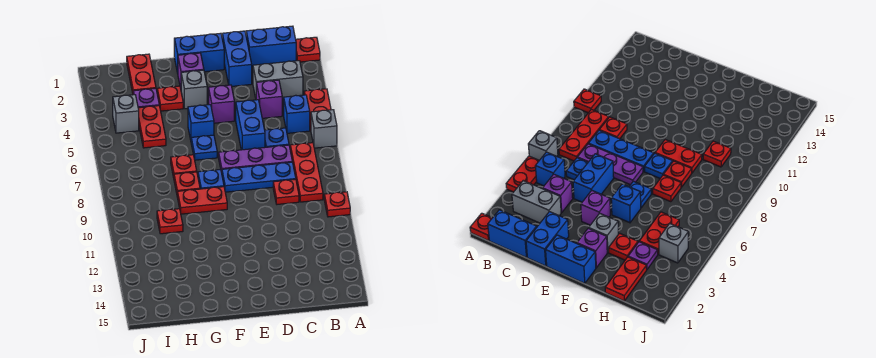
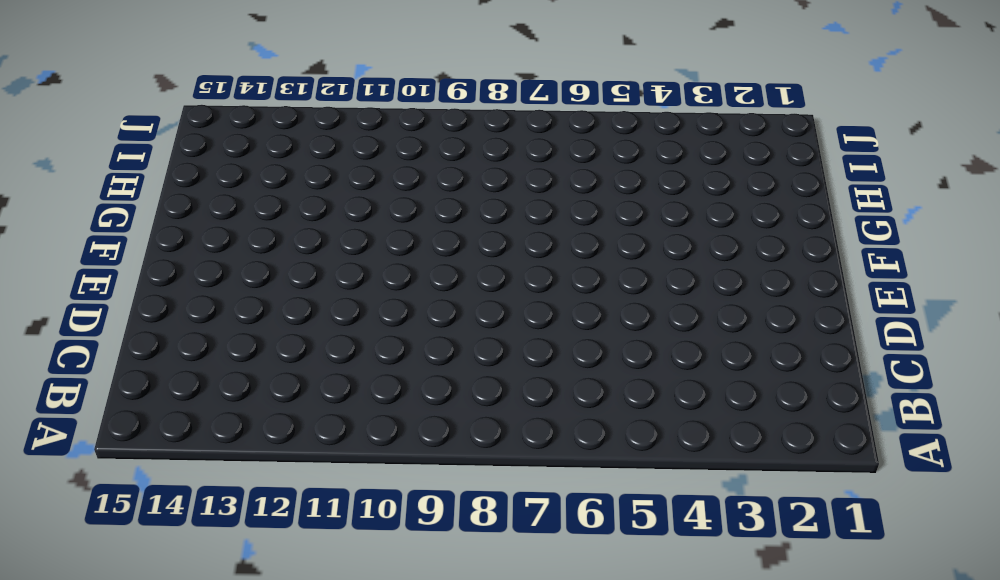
none -> red plate A1 level 1
none -> red plate A4:A5 level 1
none -> grey brick A6 level 1
none -> red plate A10 level 1

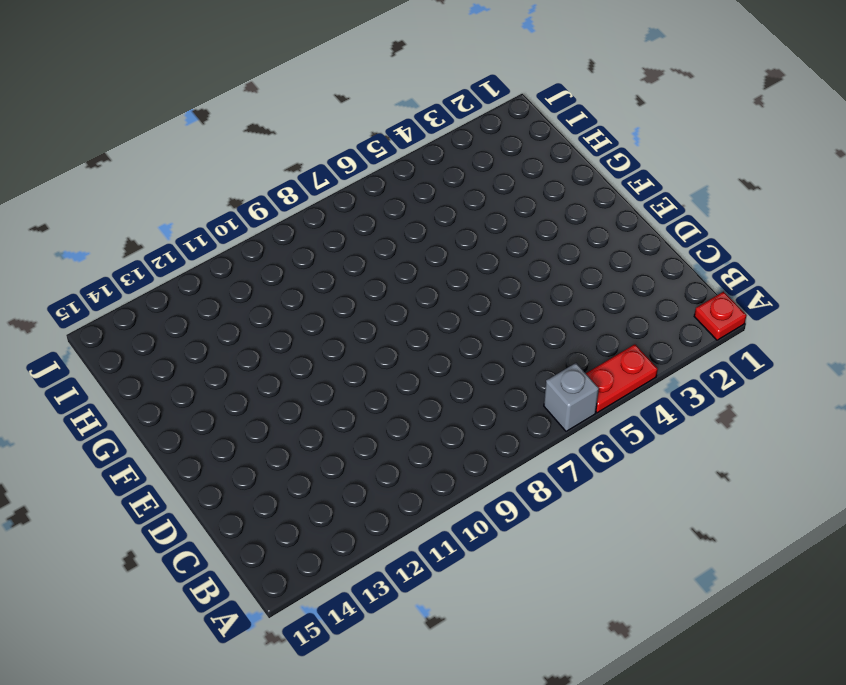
none -> red plate A10 level 1
none -> blue brick B1:C1 level 1
none -> grey brick B3:C3 level 1
none -> blue brick B5 level 1

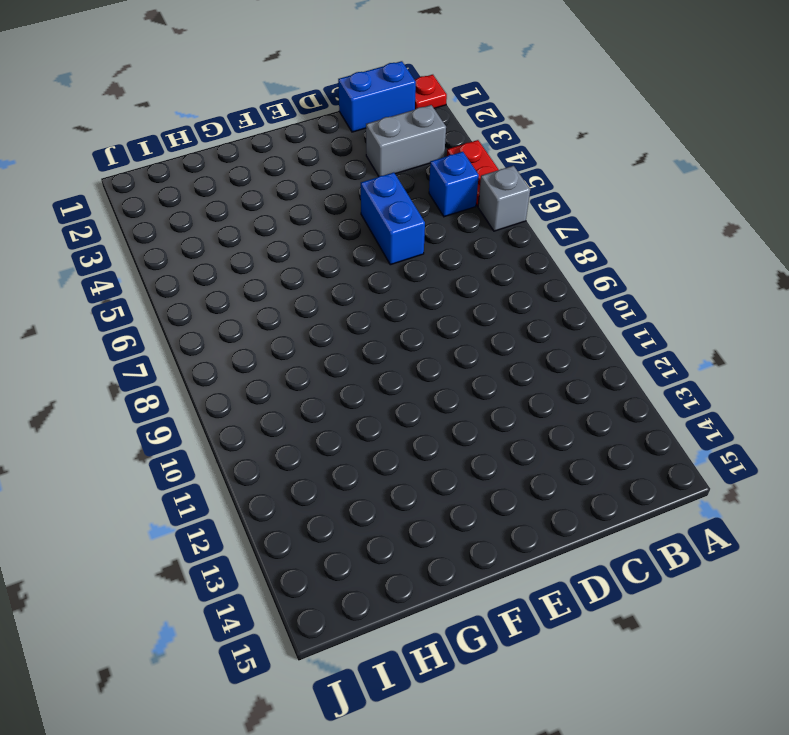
none -> red plate A10 level 1
none -> red plate B7:B9 level 1
none -> purple brick C4 level 1
none -> blue plate C6 level 1

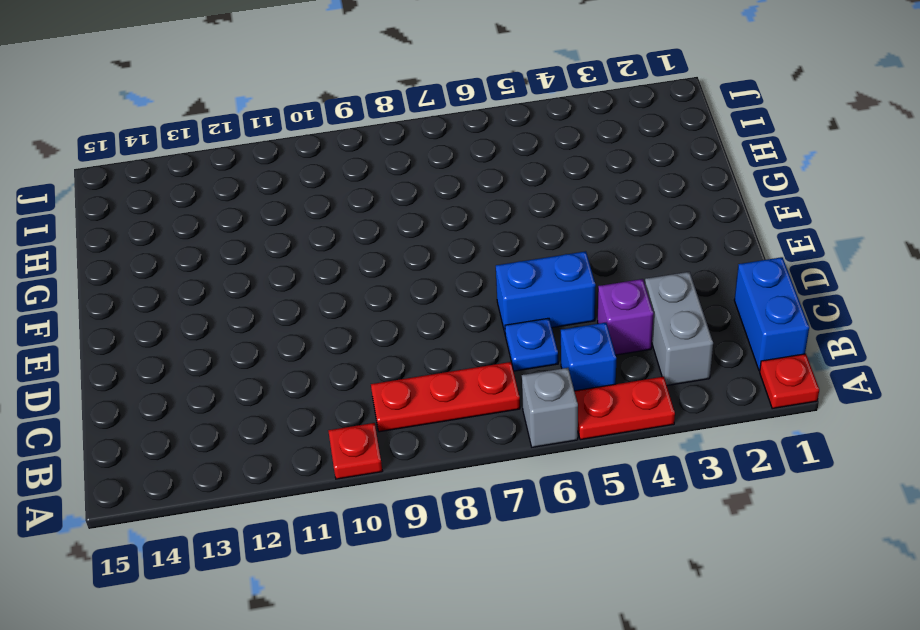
none -> purple plate C7:E7 level 1
none -> blue plate C8:E8 level 1
none -> red plate C9 level 1
none -> blue brick D1:D2 level 1

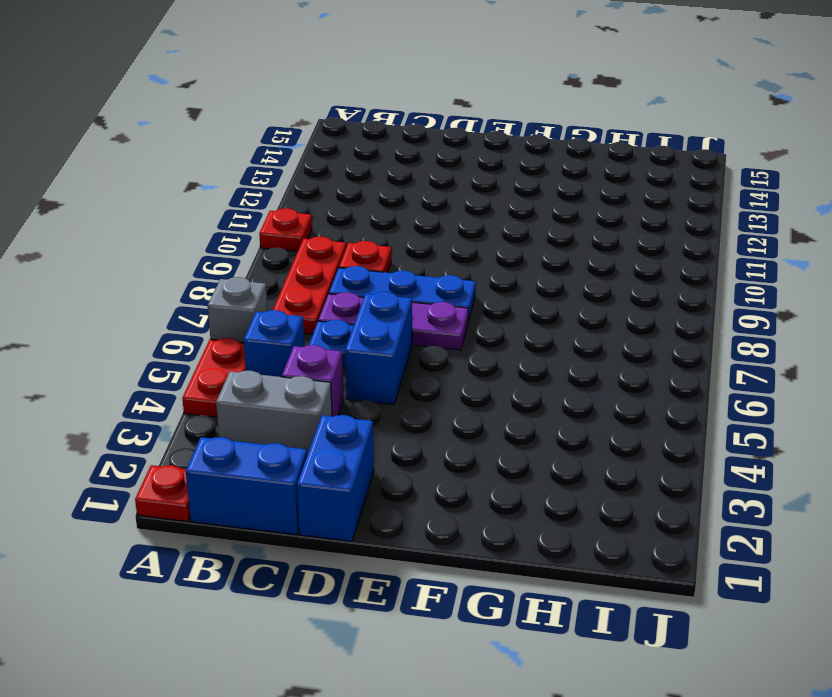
none -> blue brick E1:F1 level 1
none -> purple brick E4 level 1
none -> purple brick F2 level 1
none -> grey brick F3 level 1

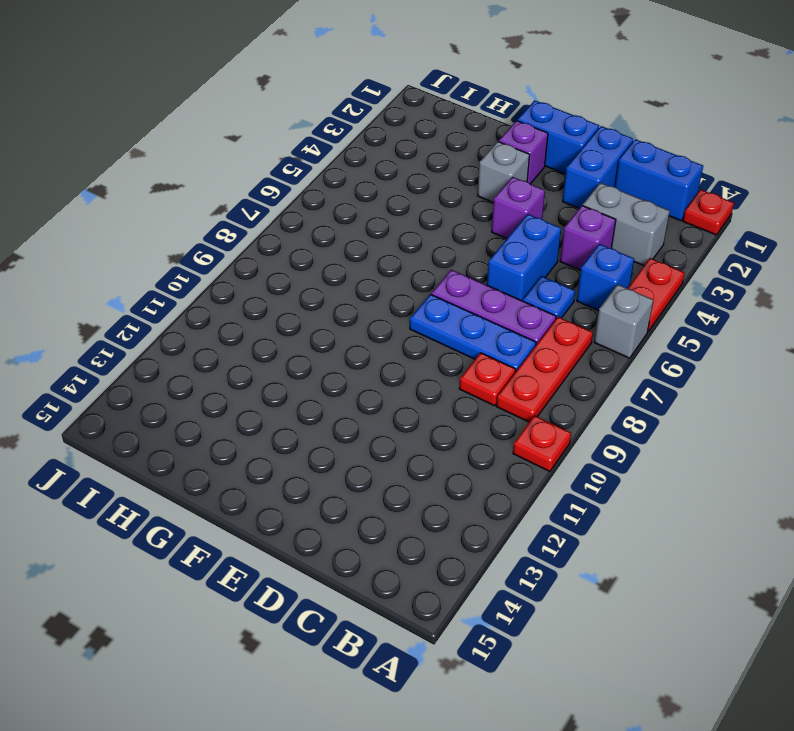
none -> blue brick F5 level 1
none -> blue plate F6 level 1
none -> blue plate F8 level 1
none -> red plate F9:G9 level 1

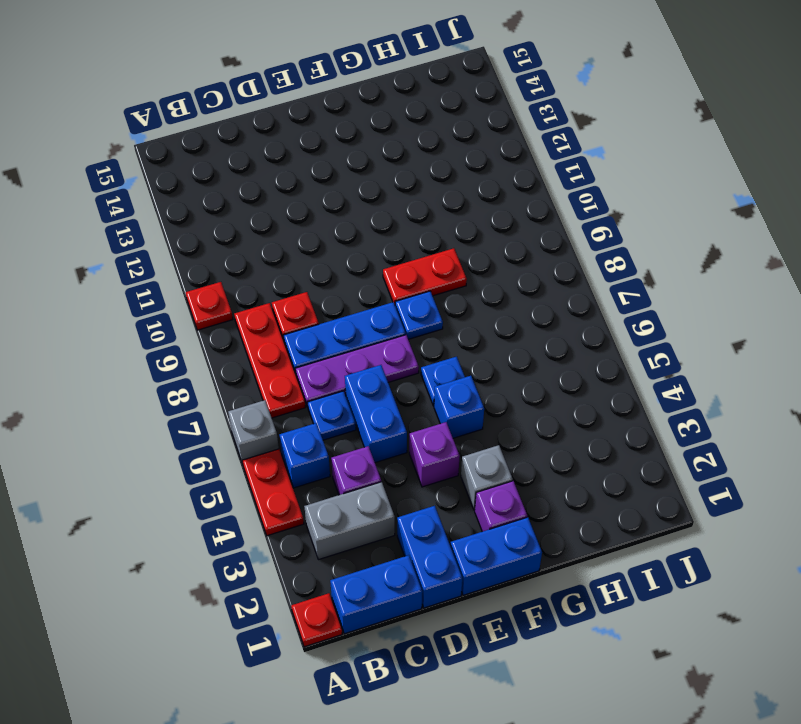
none -> red plate G3 level 1
none -> red plate G7 level 1
none -> red plate G8 level 1
none -> red plate H1:H2 level 1

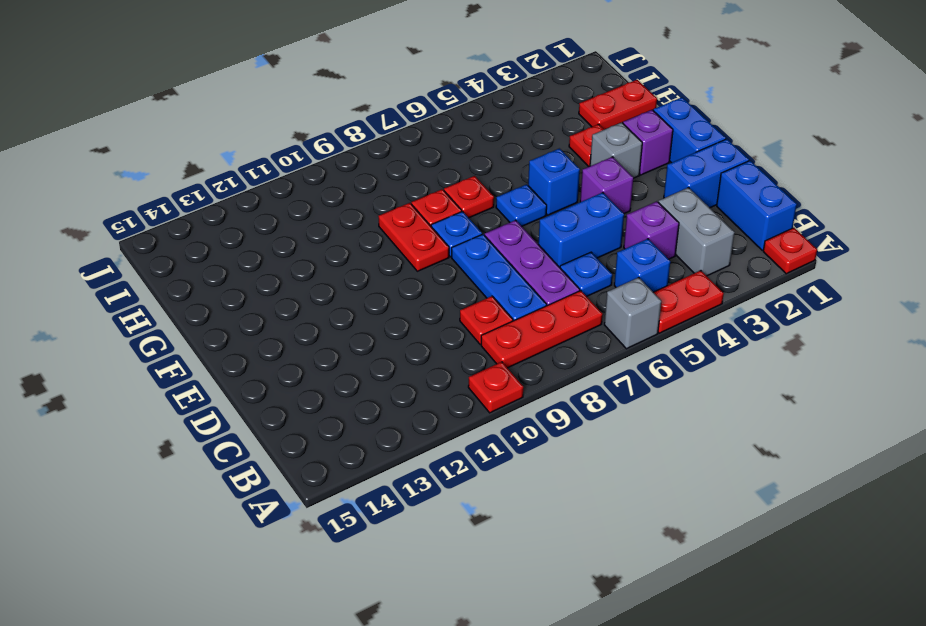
none -> purple plate H3 level 1
none -> red plate H4:H5 level 1
none -> red plate H10 level 1
none -> grey brick I4 level 1

